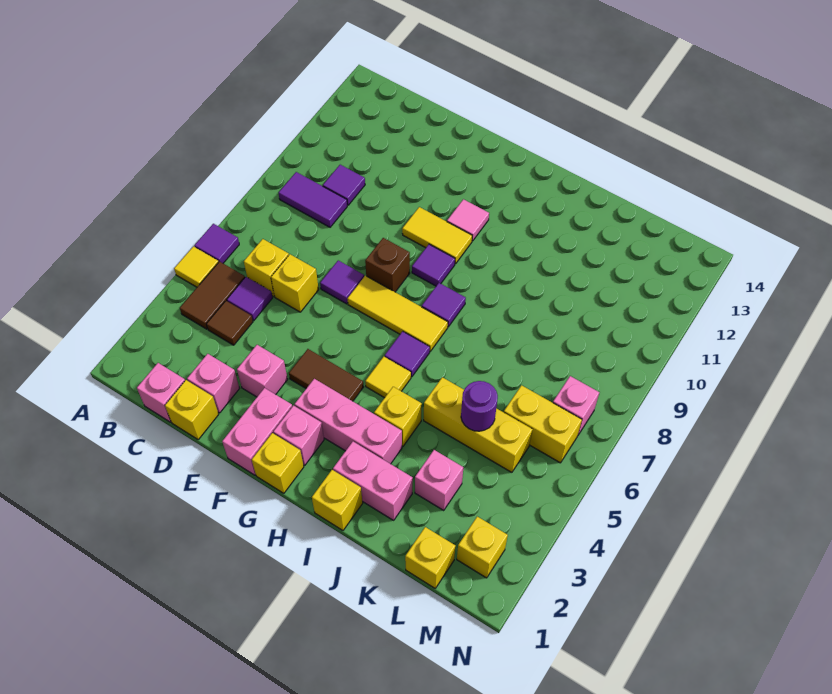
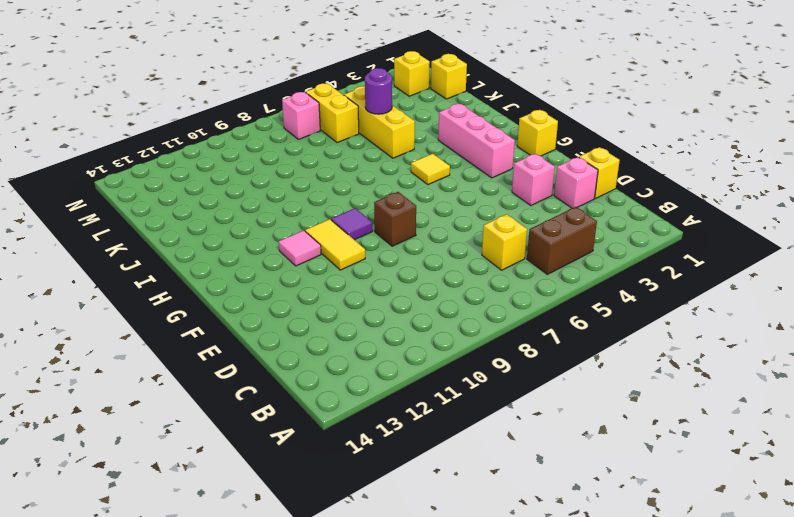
brown brick B4:B5 level 1 -> brown tile B4:B5 level 1
none -> yellow tile A5 level 1
none -> purple tile A6 level 1
none -> purple tile B9:C9 level 1
none -> pink brick C1 level 1

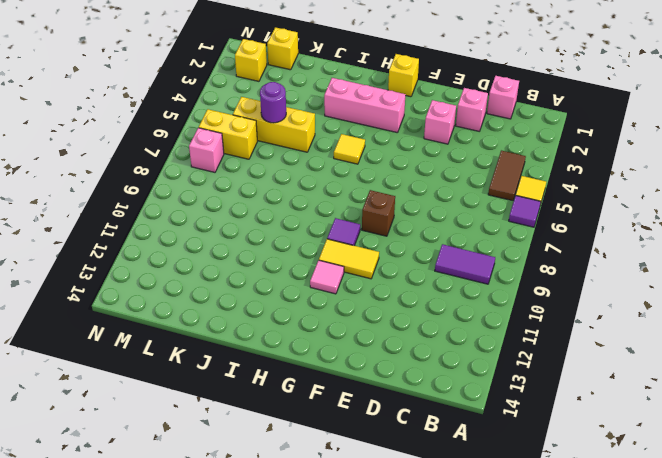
none -> brown tile C4 level 1
none -> purple tile C5 level 1
none -> yellow brick C6 level 1
none -> purple tile C10 level 1

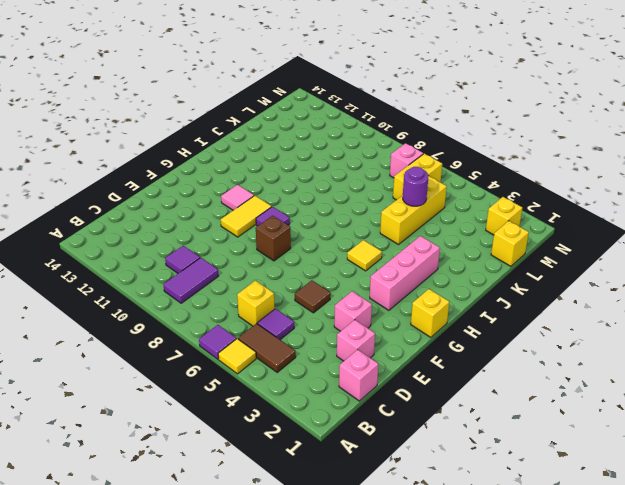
brown tile E5 level 1 -> brown tile C4 level 1
none -> yellow brick D1 level 1
none -> yellow brick D6 level 1
none -> purple tile E7 level 1
none -> pink brick F1:F2 level 1

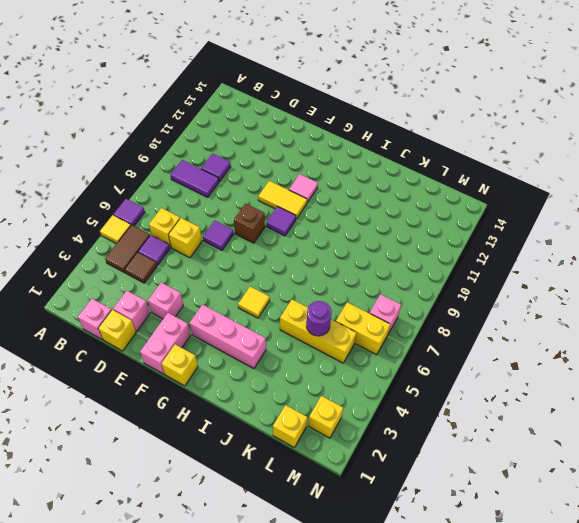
none -> brown tile F4:G4 level 1
none -> yellow tile F7:H7 level 1
none -> pink brick G2 level 1
none -> purple tile H6 level 1

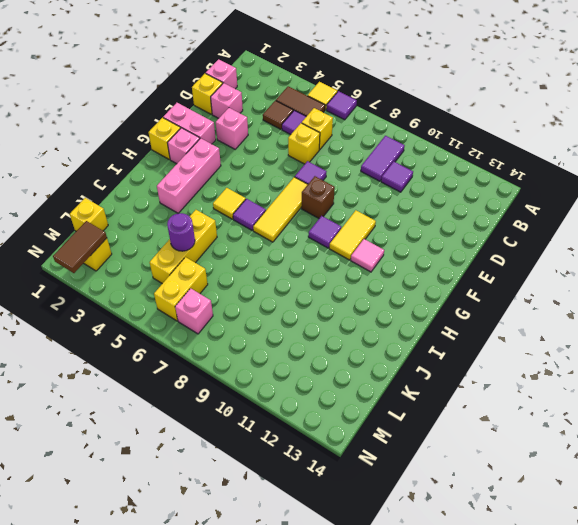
brown tile M2:N2 level 2 -> brown tile F4:G4 level 1
none -> purple tile H8 level 1
none -> yellow brick I1 level 1
none -> pink brick I2:J2 level 1
none -> yellow brick I4 level 1

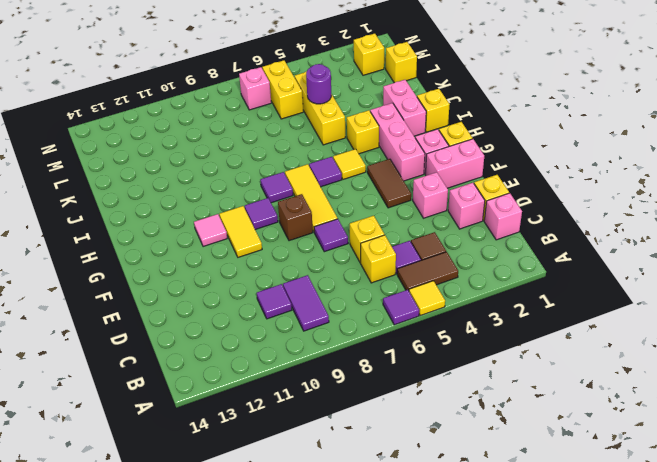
none -> pink brick K3 level 1

